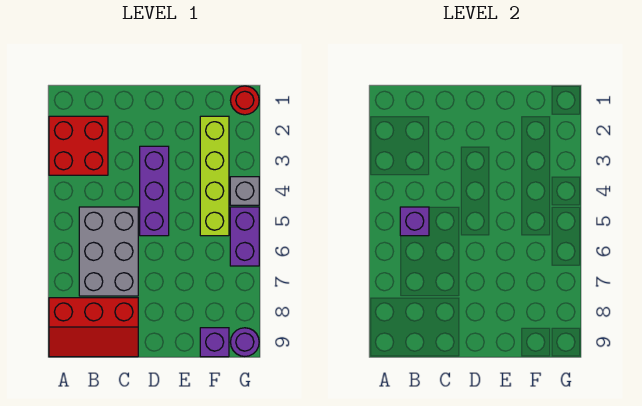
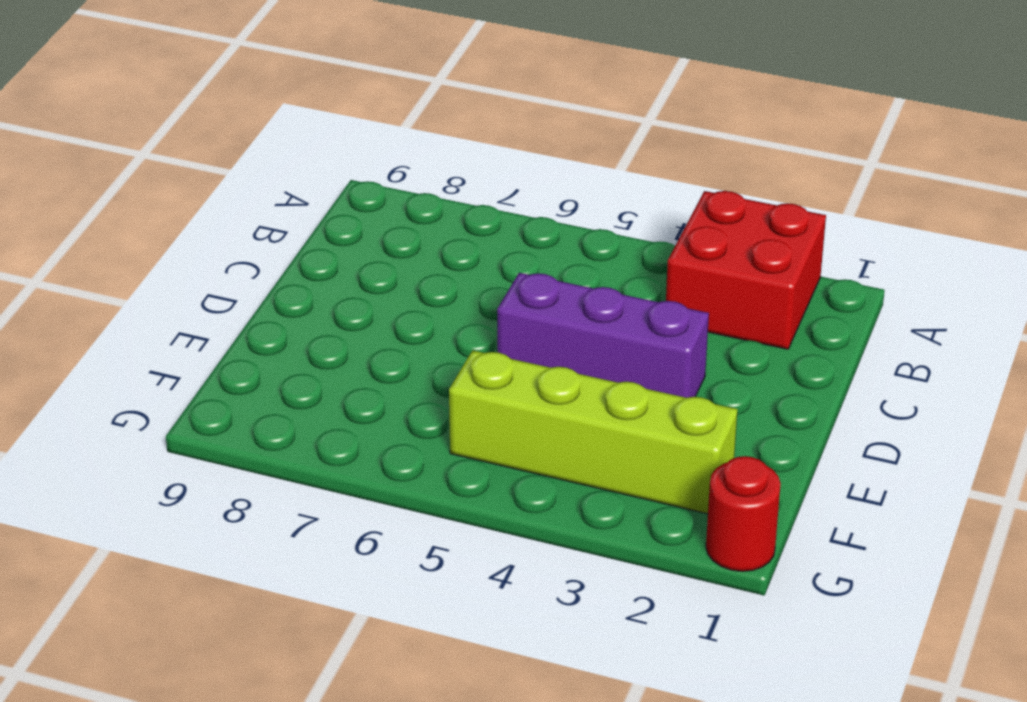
none -> red slope A8:C9 level 1 top 8
none -> grey brick B5:C7 level 1

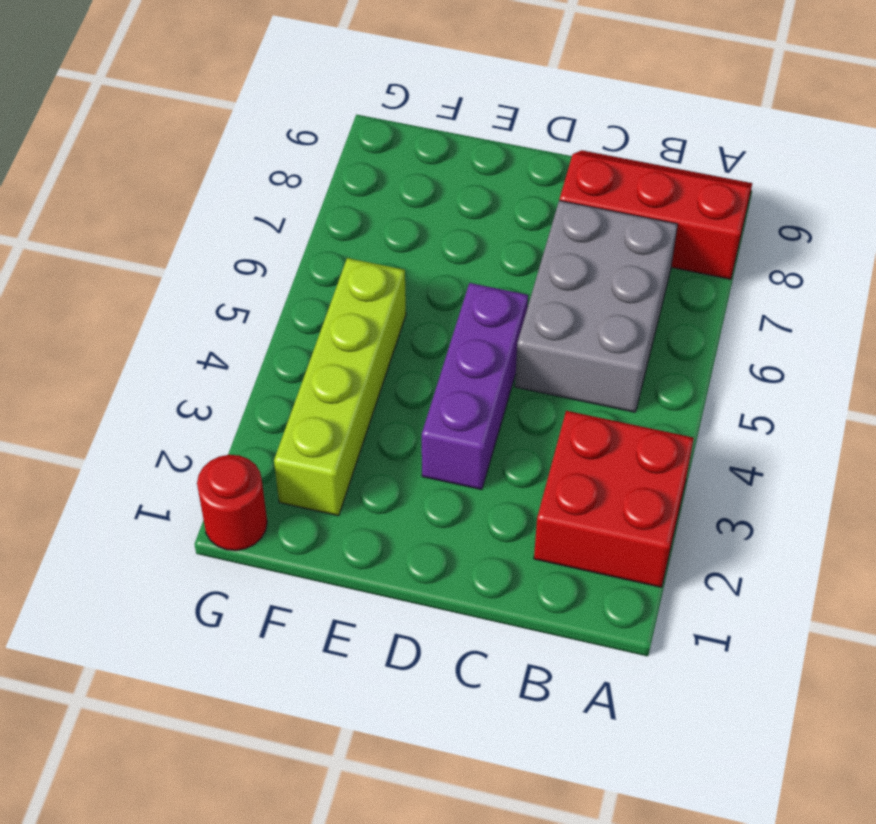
none -> purple brick F9 level 1
none -> grey brick G4 level 1

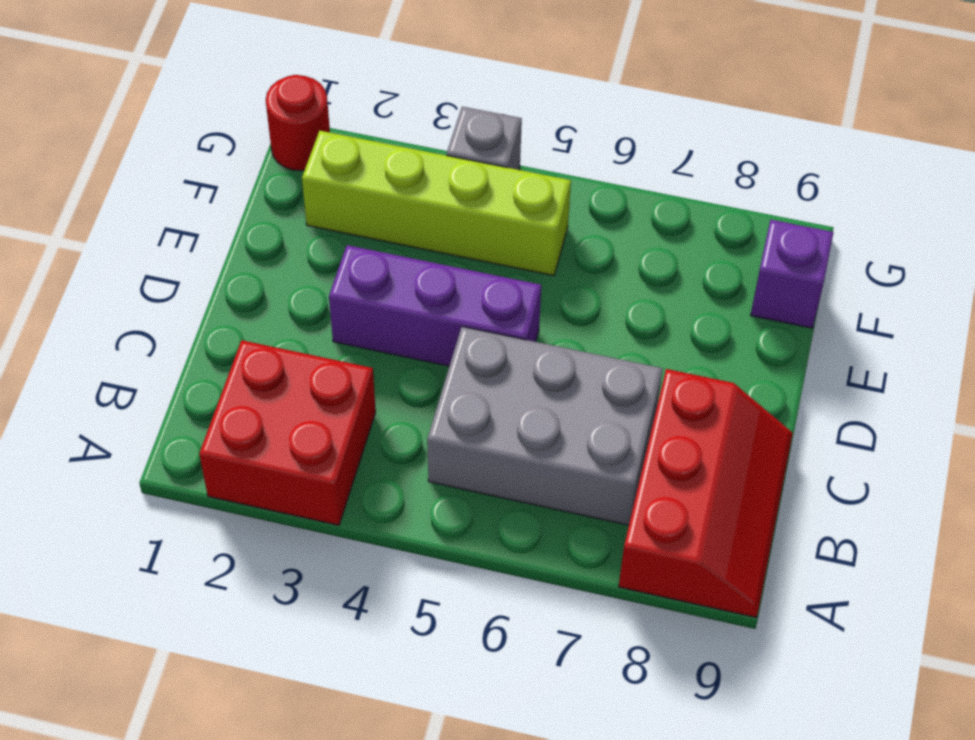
none -> purple brick G5:G6 level 1
none -> purple round brick G9 level 1

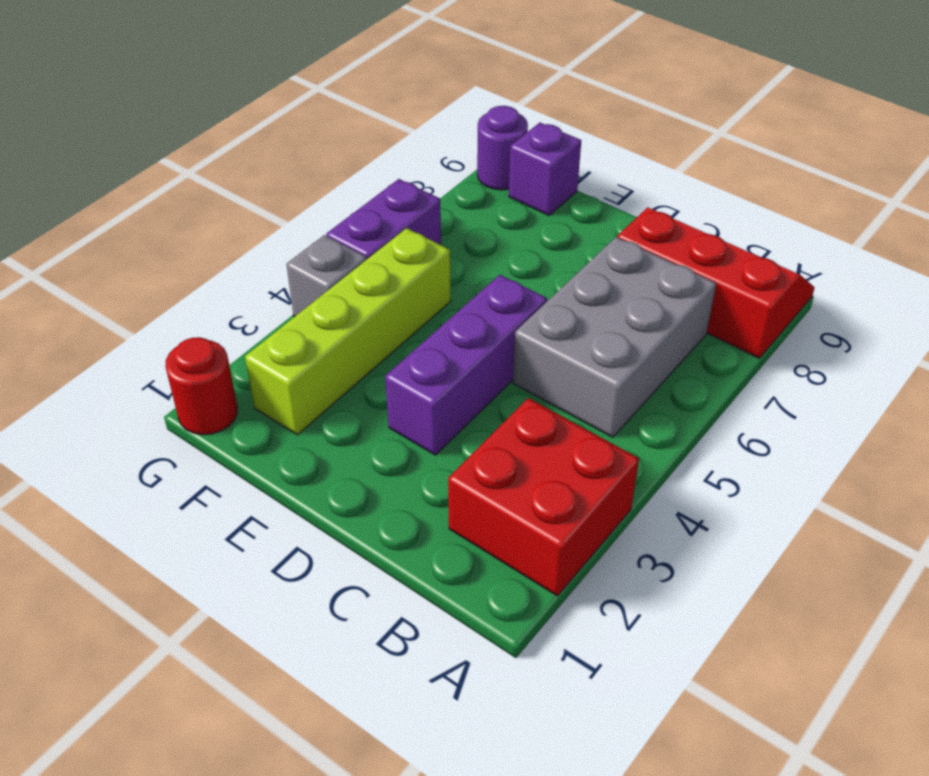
none -> purple brick B5 level 2

